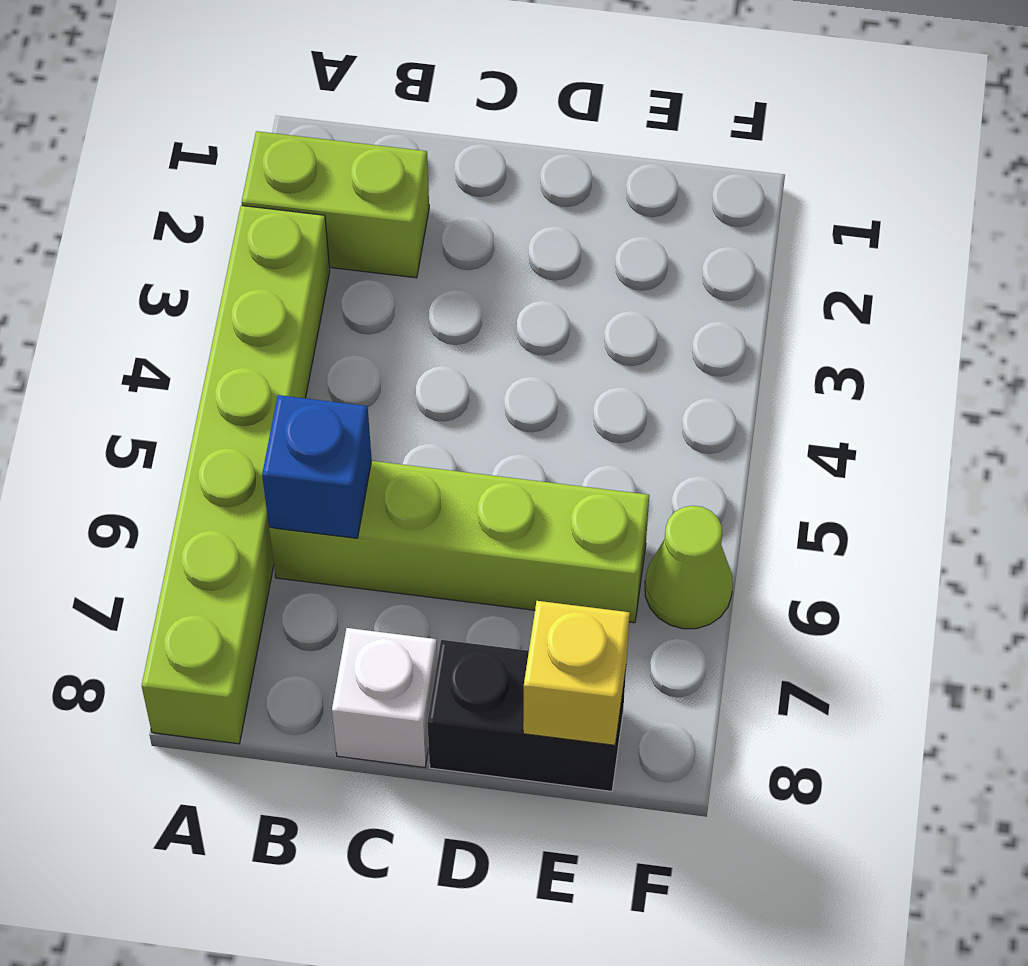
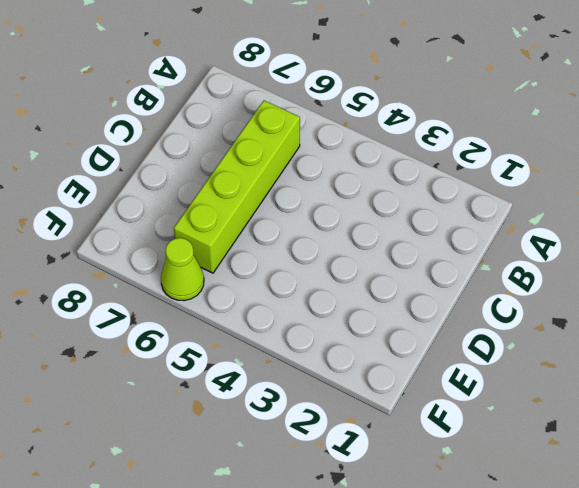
none -> lime brick A2:B2 level 1
none -> lime brick A3:A8 level 1

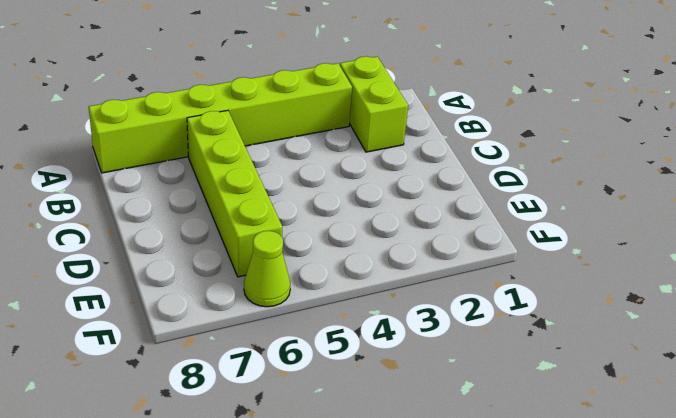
none -> white brick C8 level 1
none -> black brick D8:E8 level 1

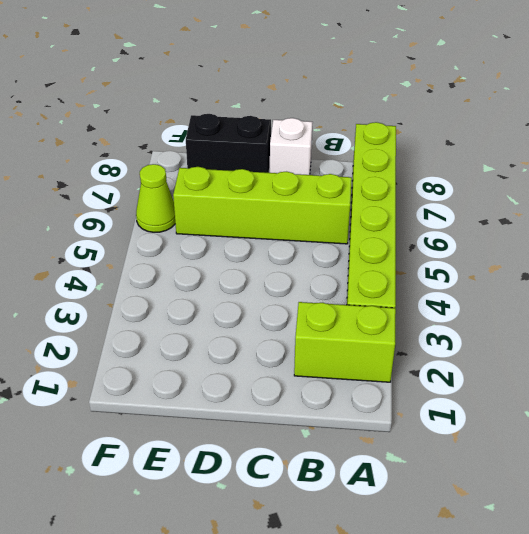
none -> blue brick B6 level 2
none -> yellow brick E8 level 2

